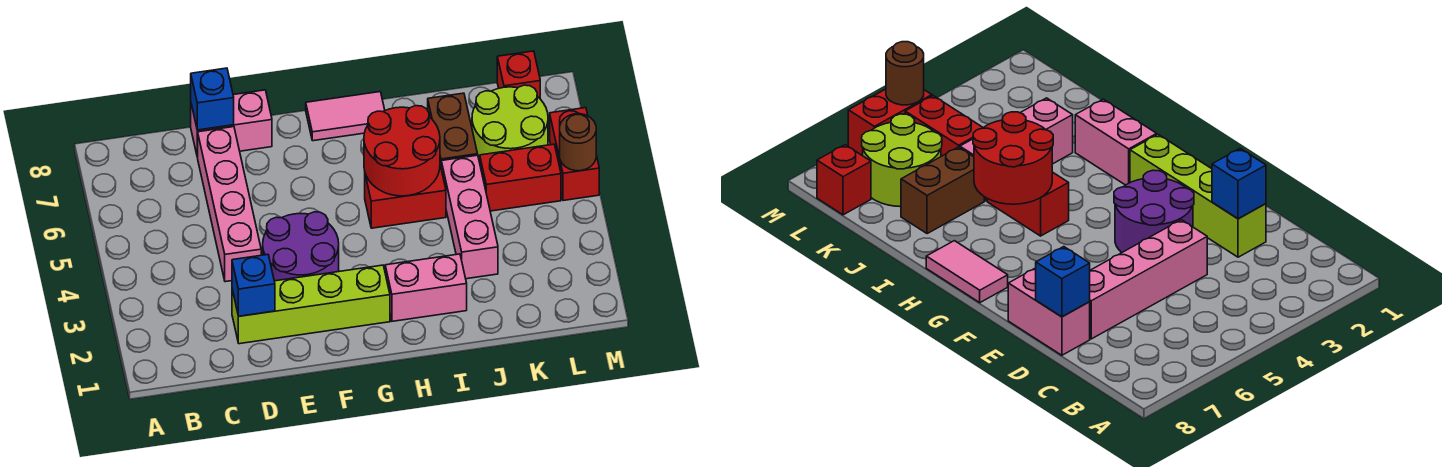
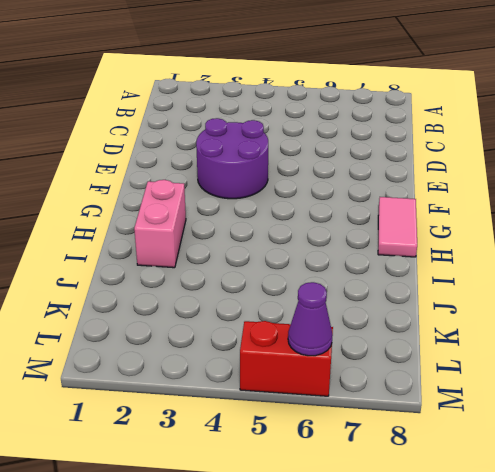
purple cone M6 level 2 -> none
none -> lime brick D2:G2 level 1
none -> pink brick D4:D7 level 1
none -> pink brick D8:E8 level 1

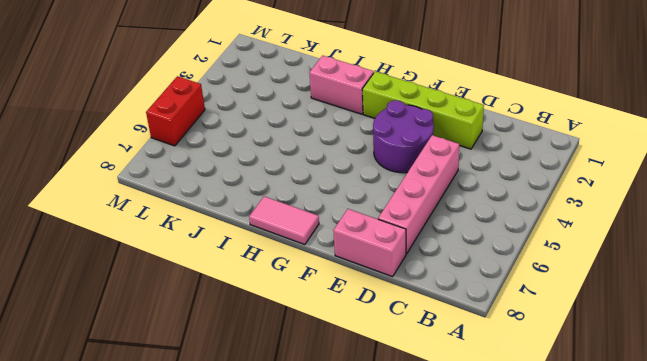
none -> red brick H5:I5 level 1
none -> pink brick J3:J5 level 1
none -> brown brick J6:J7 level 1

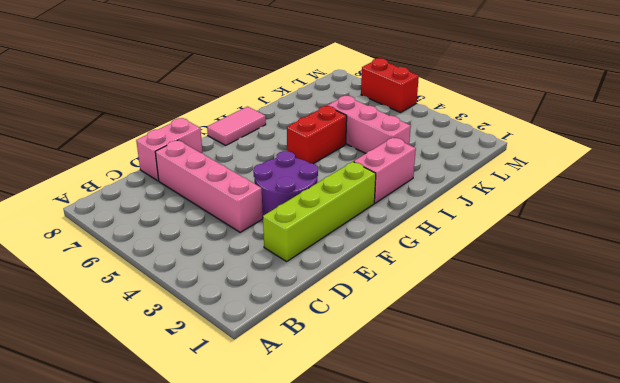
none -> brown brick J6:J7 level 1
none -> red brick K5:L5 level 1
none -> lime round brick K6:L7 level 1

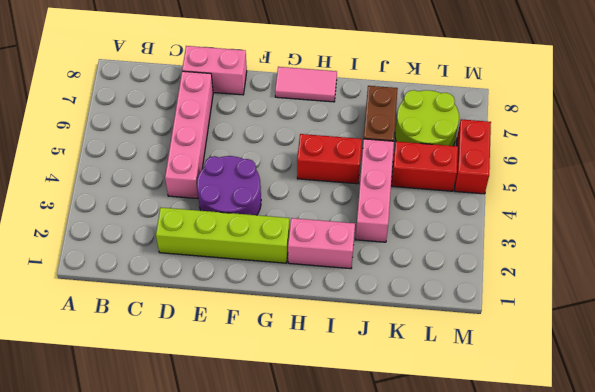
none -> red brick L8 level 1
none -> blue brick D2 level 2
none -> blue brick D8 level 2

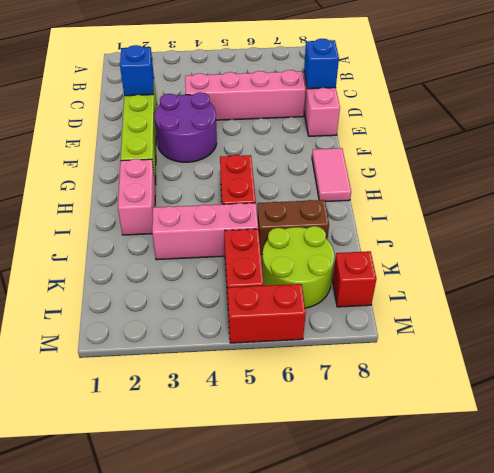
none -> red round brick H5:I6 level 2
none -> brown round brick M5 level 2

